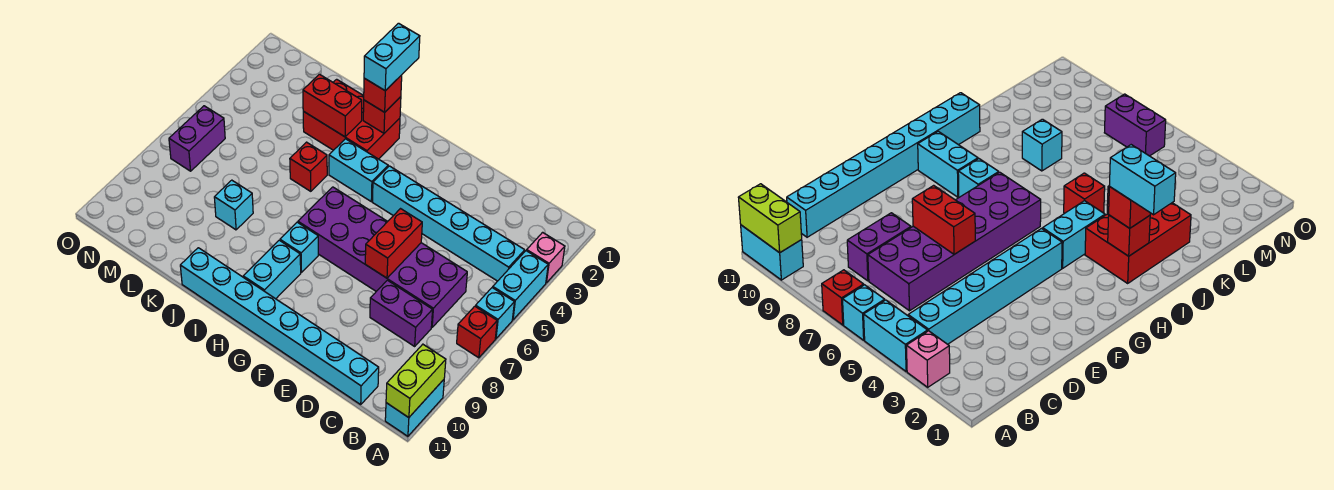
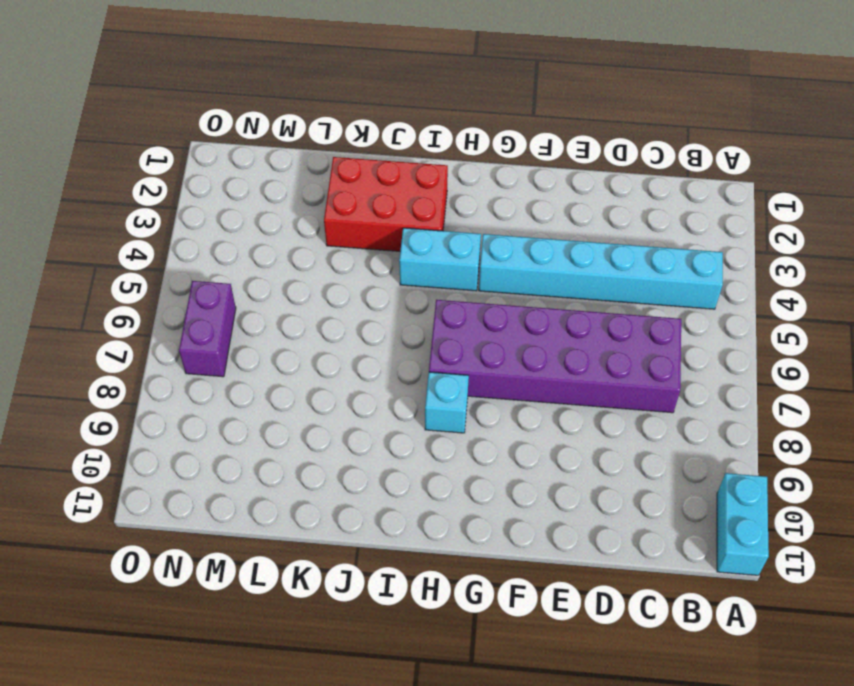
none -> pink brick A3 level 1
none -> cyan brick A4:A5 level 1
none -> cyan brick A6 level 1

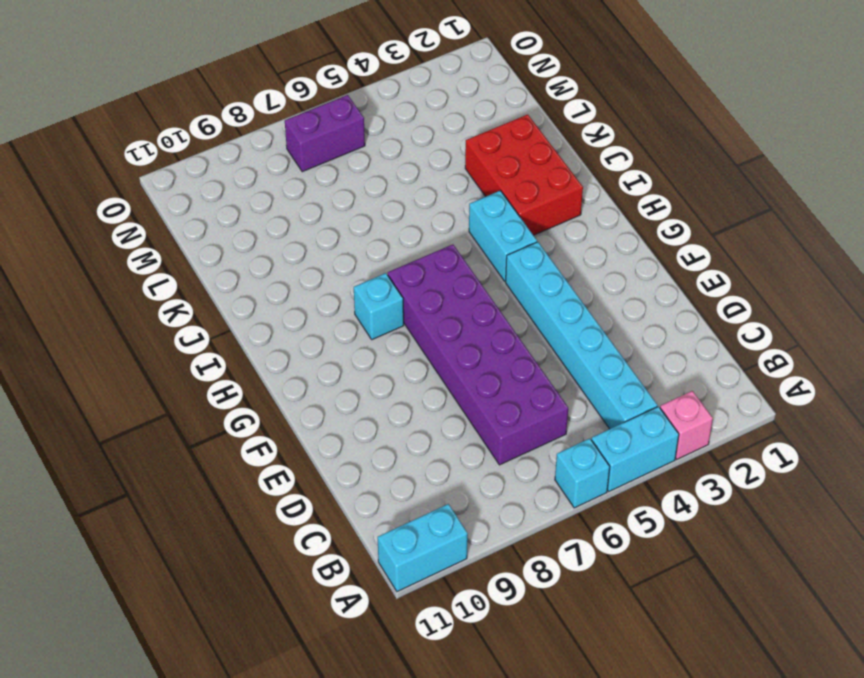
none -> red brick A7 level 1
none -> purple brick C8:D8 level 1
none -> cyan brick C11:J11 level 1

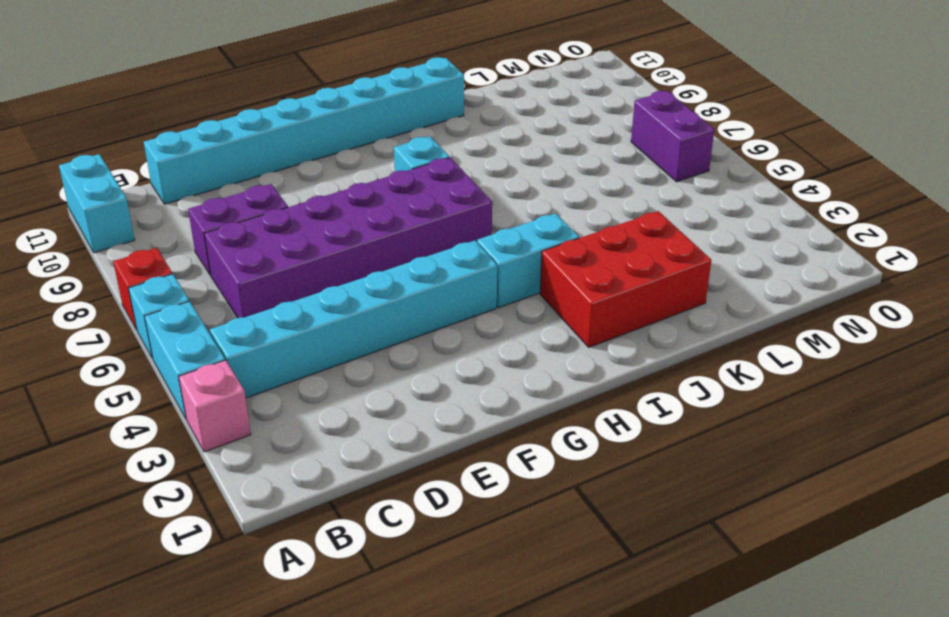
none -> cyan brick H9:H10 level 1
none -> red brick J5 level 1
none -> cyan brick K8 level 1

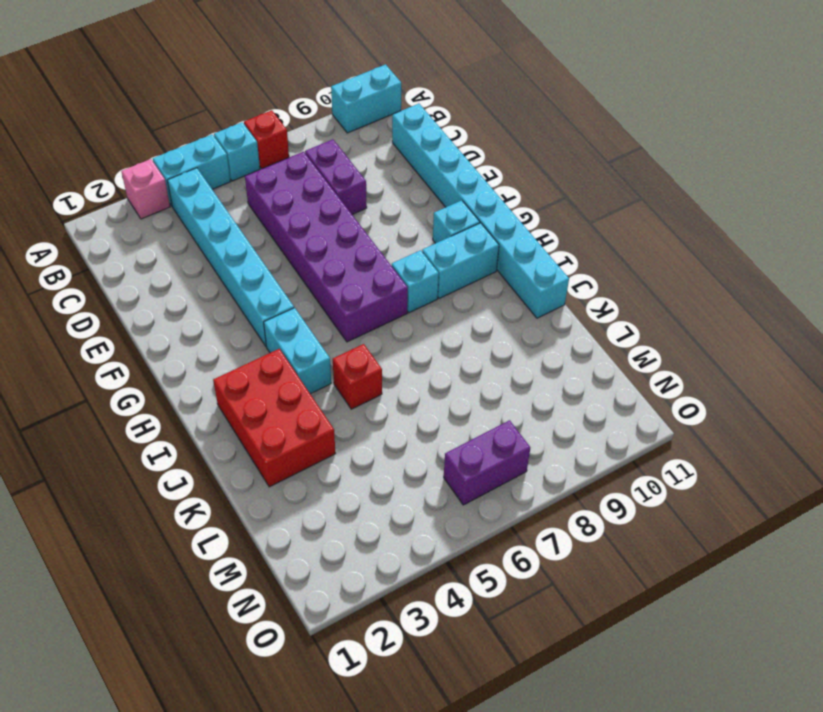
cyan brick G10 level 1 -> cyan brick K8 level 1
none -> lime brick A10:A11 level 2
none -> red brick E6:E7 level 2
none -> red brick I2 level 2

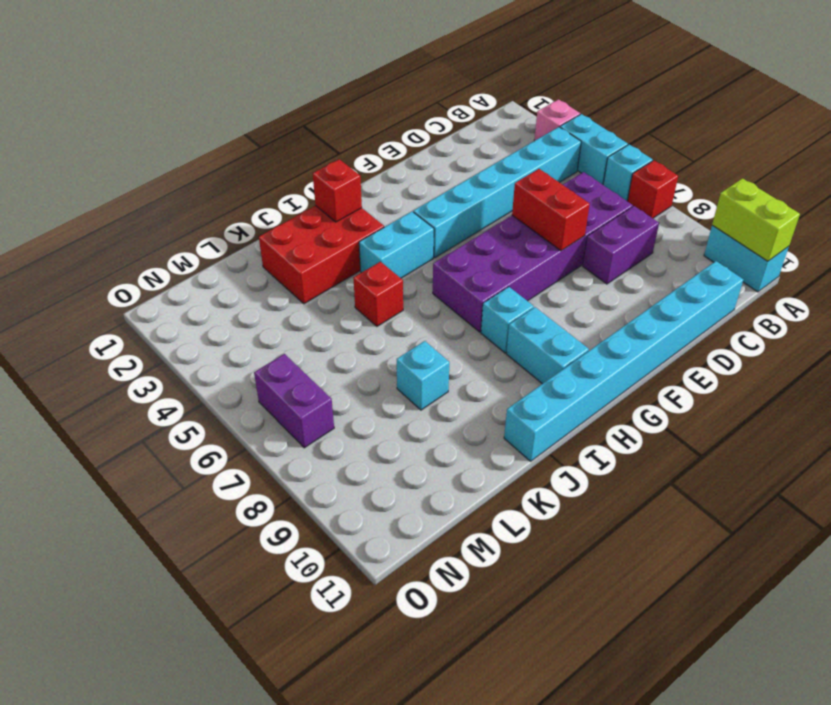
none -> red brick J3:K3 level 2
none -> red brick I2 level 3
none -> cyan brick I1:I2 level 4

